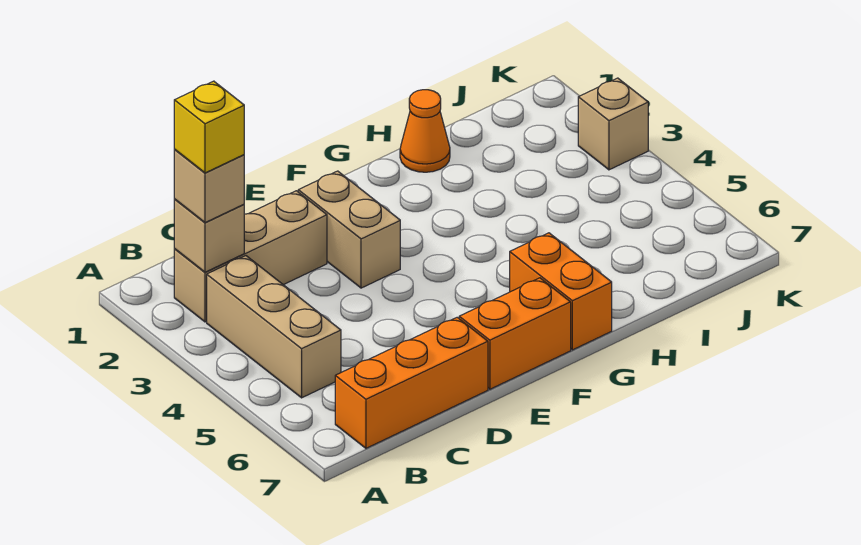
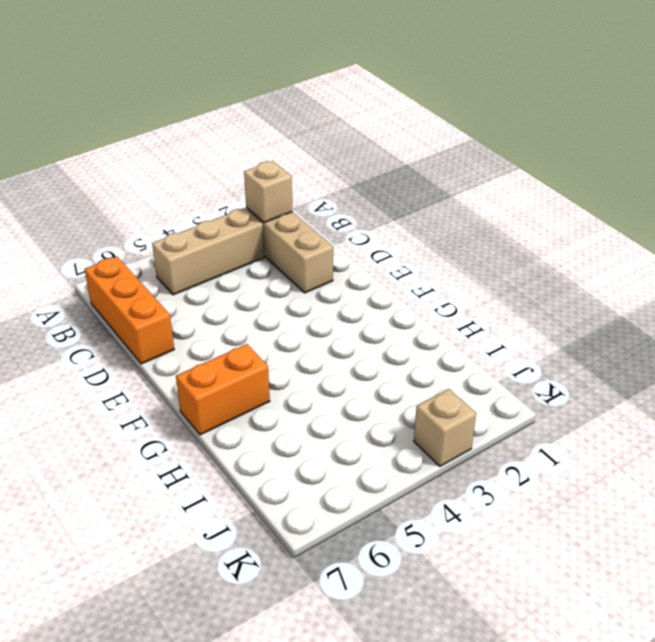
none -> tan brick E2:E3 level 1
none -> orange brick E7:F7 level 1

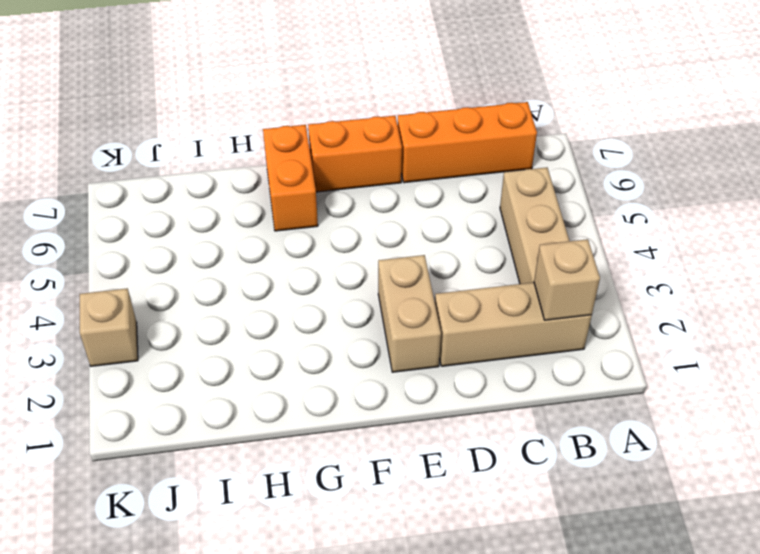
none -> orange cone H1 level 1
none -> tan brick B2 level 3

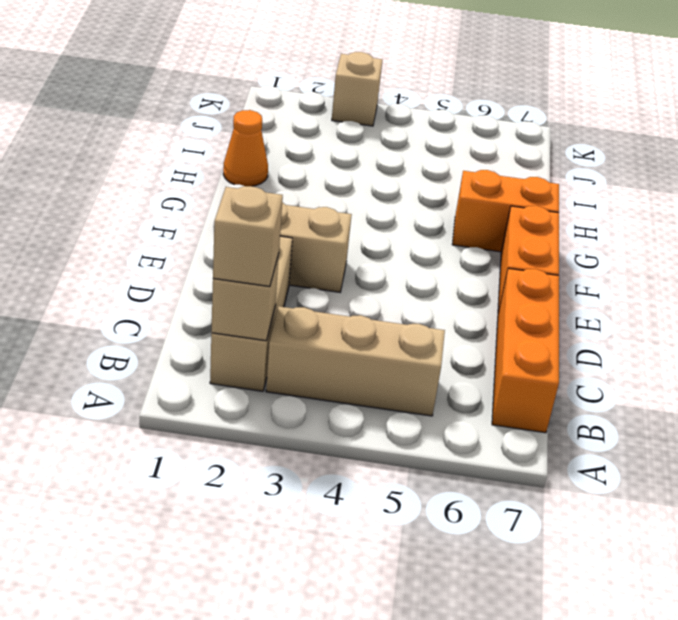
none -> yellow brick B2 level 4

